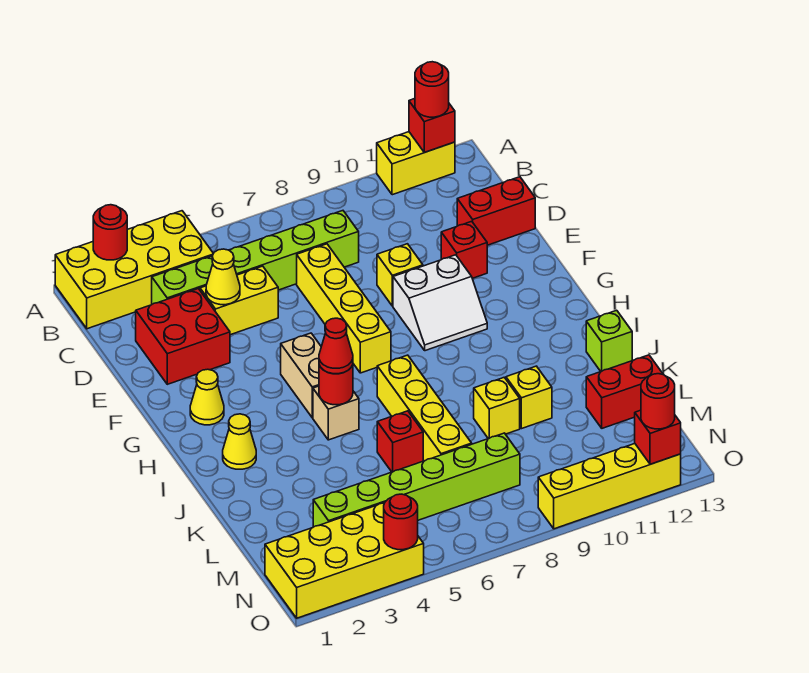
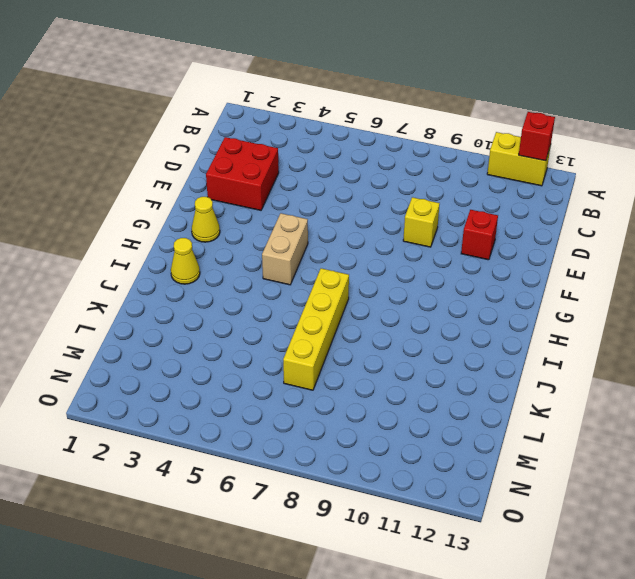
none -> yellow brick A1:B4 level 1
none -> lime brick C3:C8 level 1
none -> yellow brick D4:D5 level 1
none -> yellow brick D7:G7 level 1

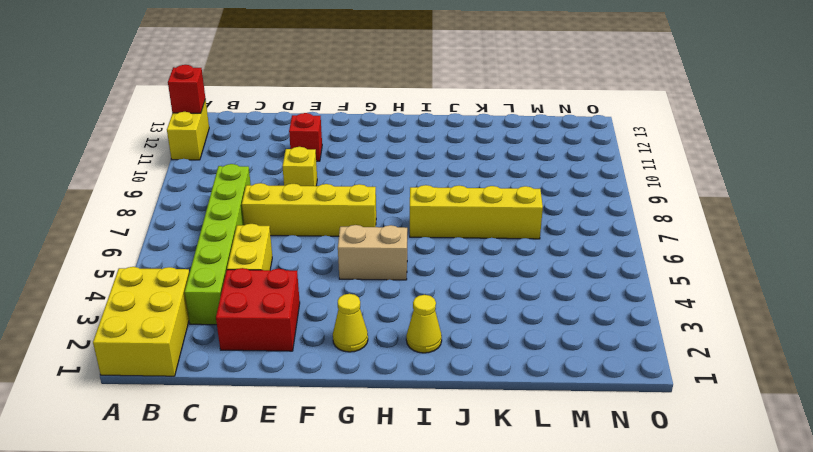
yellow brick A1:B3 level 1 -> yellow brick A1:B4 level 1
none -> red brick D12:D13 level 1
none -> white slope F9:G10 level 1 top F
none -> tan brick I5 level 1
none -> lime brick J13 level 1

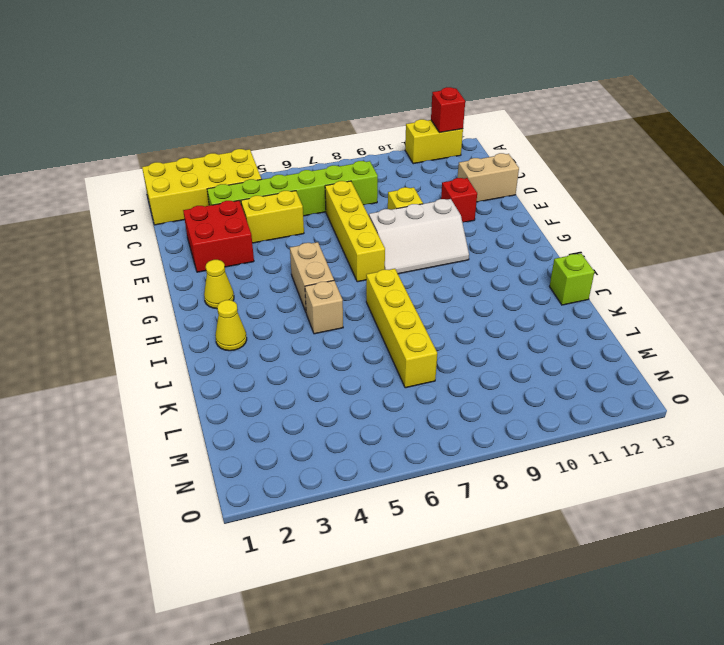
tan brick D12:D13 level 1 -> red brick D12:D13 level 1
white slope F8:G10 level 1 top F -> white slope F9:G10 level 1 top F
none -> red brick K6 level 1
none -> yellow brick K9 level 1
none -> yellow brick K10 level 1
none -> red brick L12:L13 level 1

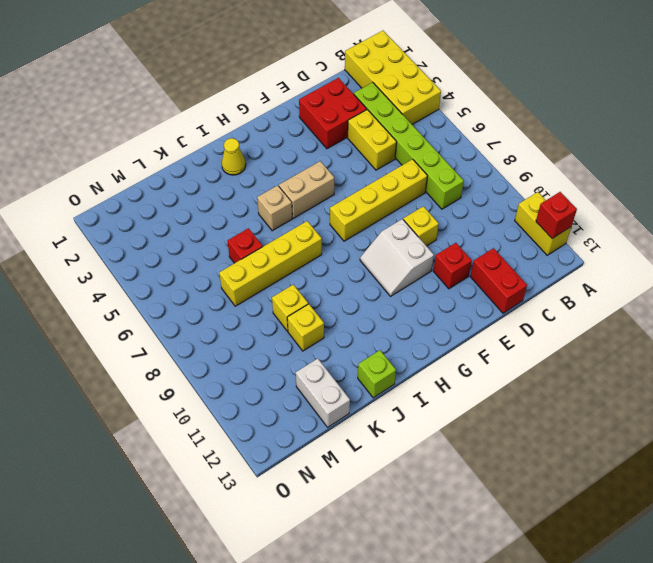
white brick L12:L13 level 1 -> red brick L12:L13 level 1
none -> yellow cone G2 level 1
none -> lime brick M3:M8 level 1
none -> yellow brick N1:O4 level 1
none -> yellow brick O9:O12 level 1

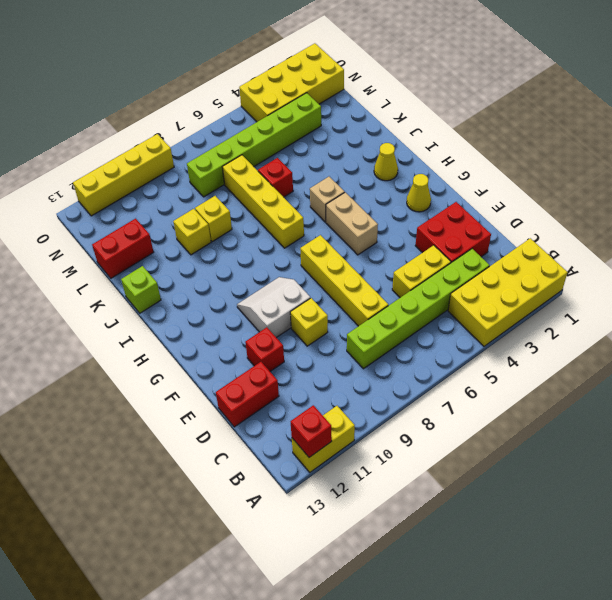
none -> red round brick A2 level 2
none -> yellow cone D4 level 2
none -> red round brick I5 level 2
none -> red round brick O4 level 2

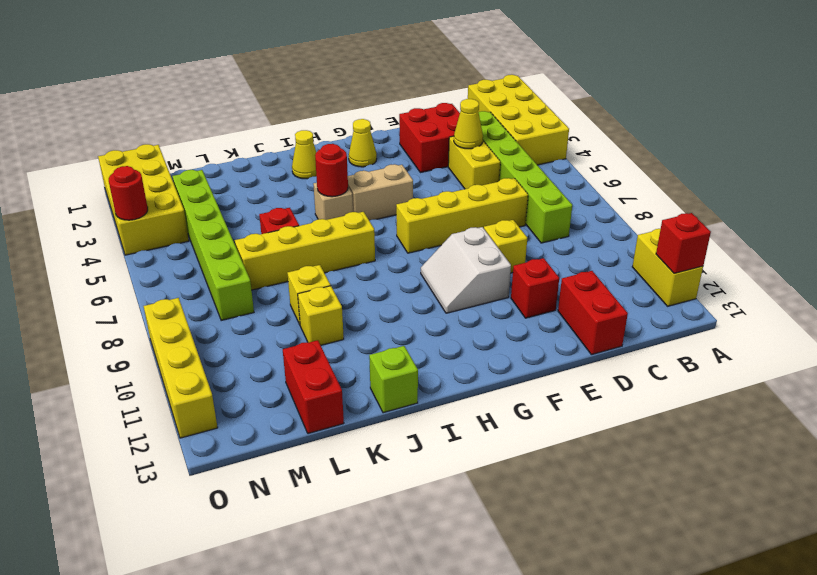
none -> red round brick A2 level 2
none -> red brick O12 level 2
none -> red round brick A12 level 3
none -> red cone I5 level 3

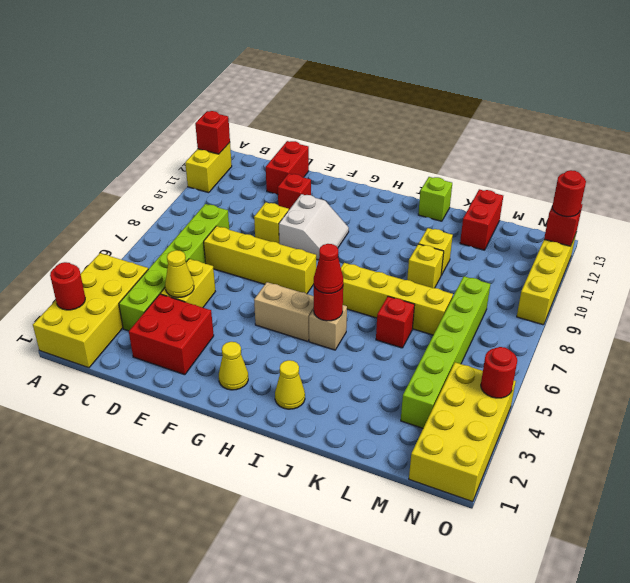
none -> red round brick A12 level 3

